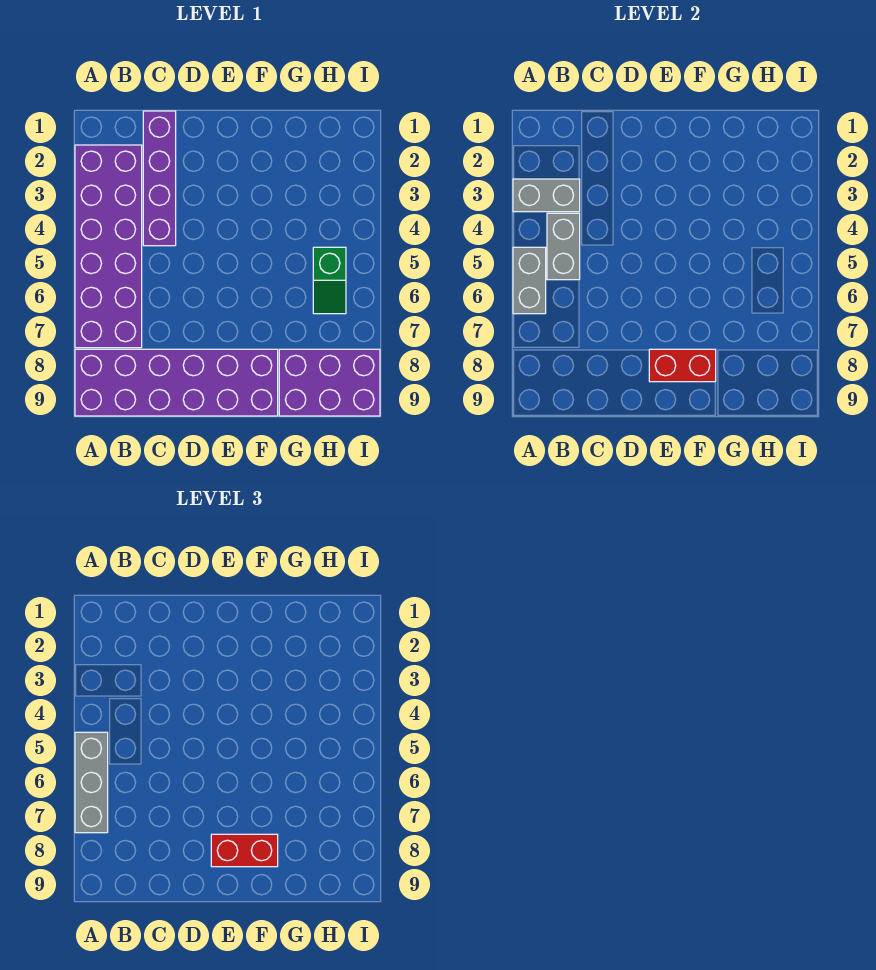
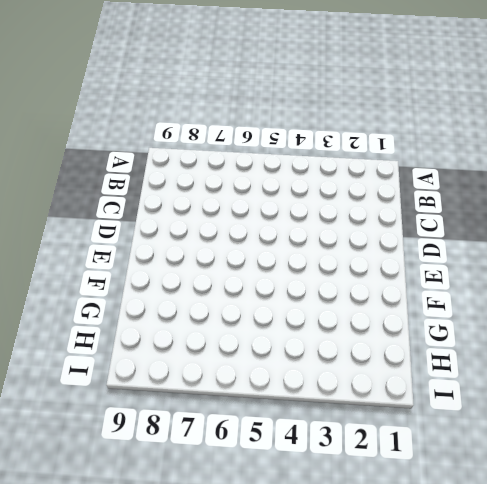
none -> purple brick A2:B7 level 1
none -> purple brick A8:F9 level 1

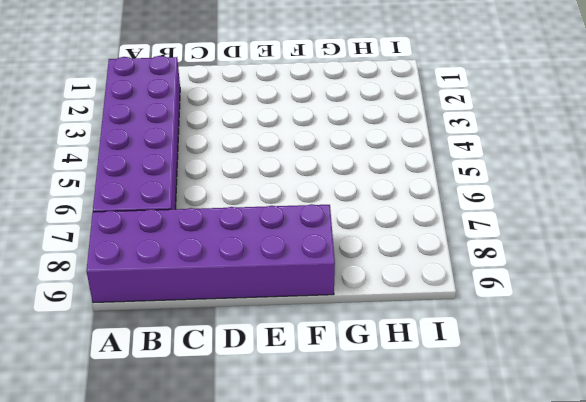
none -> purple brick C1:C4 level 1
none -> purple brick G8:I9 level 1

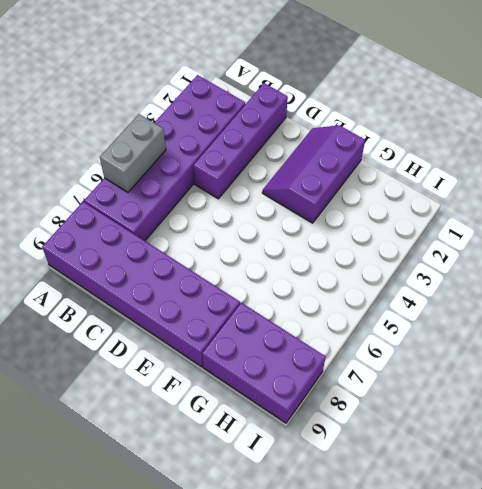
purple slope E1:F3 level 1 top F -> none
none -> green slope H5:H6 level 1 top 5
none -> grey brick A3:B3 level 2

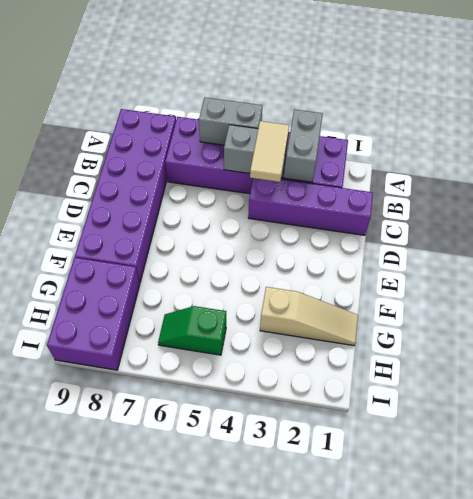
tan tile B4:C4 level 3 -> none
tan slope G1:G3 level 1 top 3 -> none
none -> red brick E8:F8 level 2
none -> grey brick A5:A7 level 3

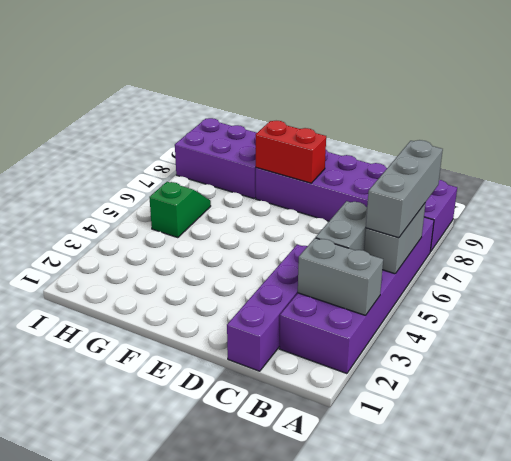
none -> red brick E8:F8 level 3

